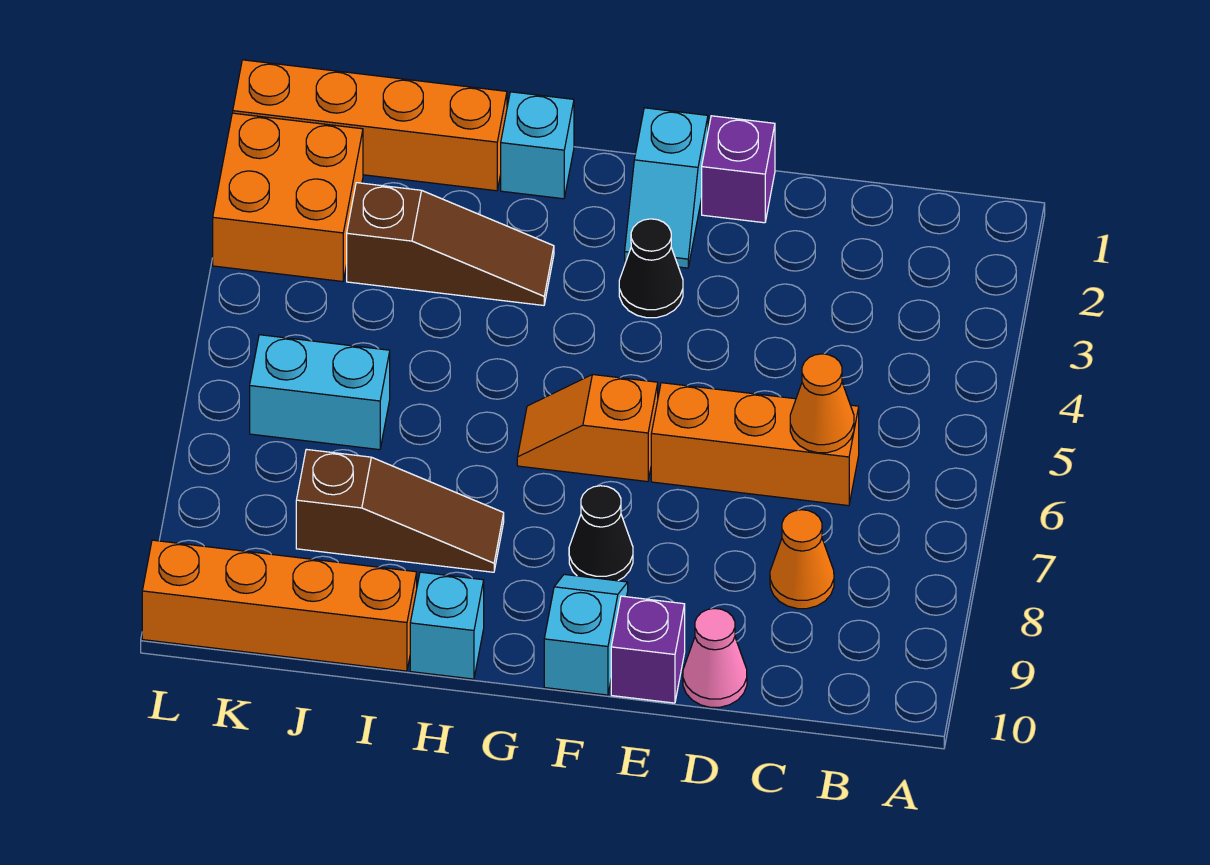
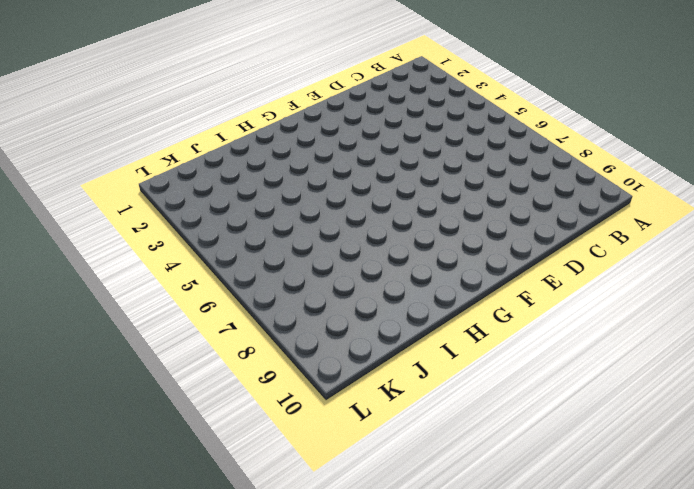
none -> orange brick C6:E6 level 1
none -> orange cone C8 level 1
none -> pink cone D10 level 1

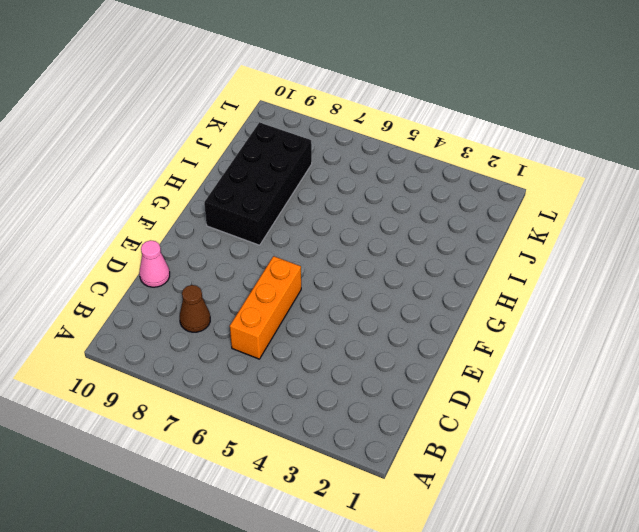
brown cone C8 level 1 -> orange cone C8 level 1
black brick G8:J9 level 1 -> brown slope H8:J8 level 1 top J
none -> purple brick E1 level 1
none -> purple brick E10 level 1
none -> cyan slope F1:F2 level 1 top 1

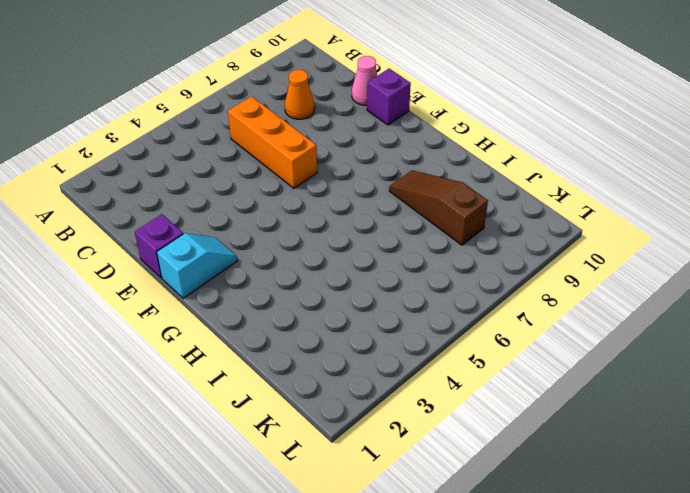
none -> black cone F3 level 1
none -> orange slope F6:G6 level 1 top F
none -> black cone F8 level 1

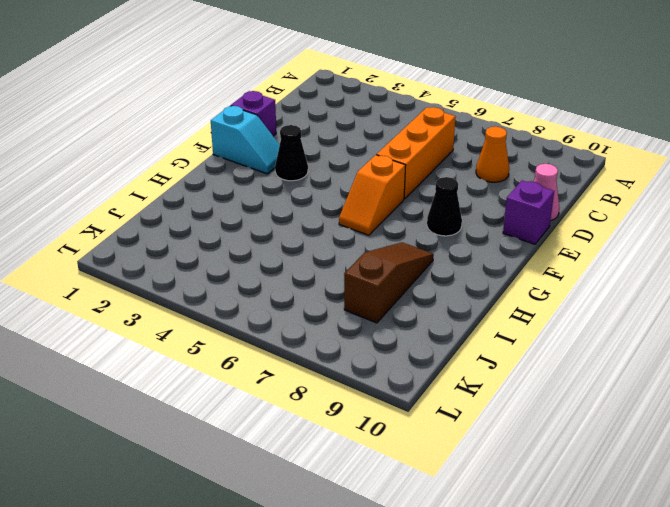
none -> cyan slope F9:F10 level 1 top 10
none -> cyan brick H1 level 1
none -> brown slope H3:J3 level 1 top J

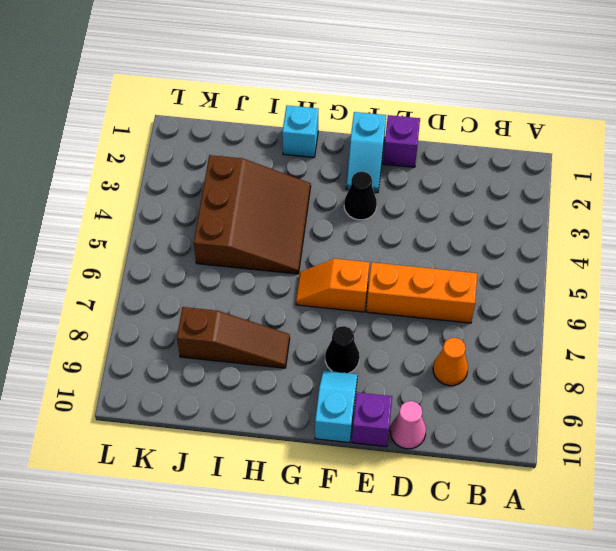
brown slope H3:J5 level 1 top J -> brown slope H3:J3 level 1 top J
none -> cyan brick H10 level 1
none -> orange brick I1:L1 level 1
none -> orange brick I10:L10 level 1

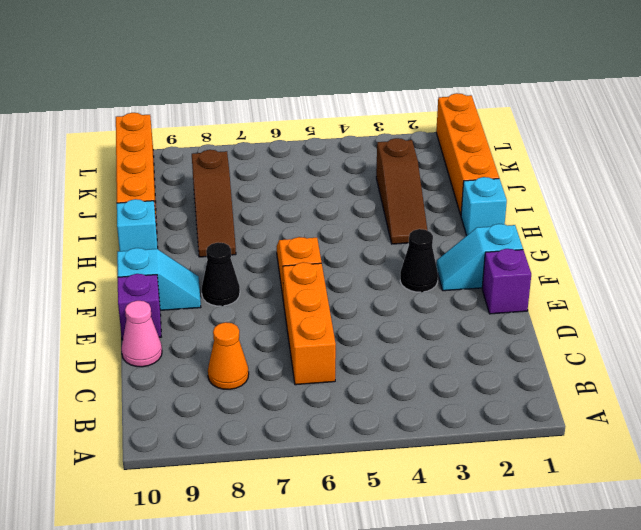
none -> cyan brick J6:K6 level 1
none -> orange brick K2:L3 level 1
none -> orange cone C6 level 2

